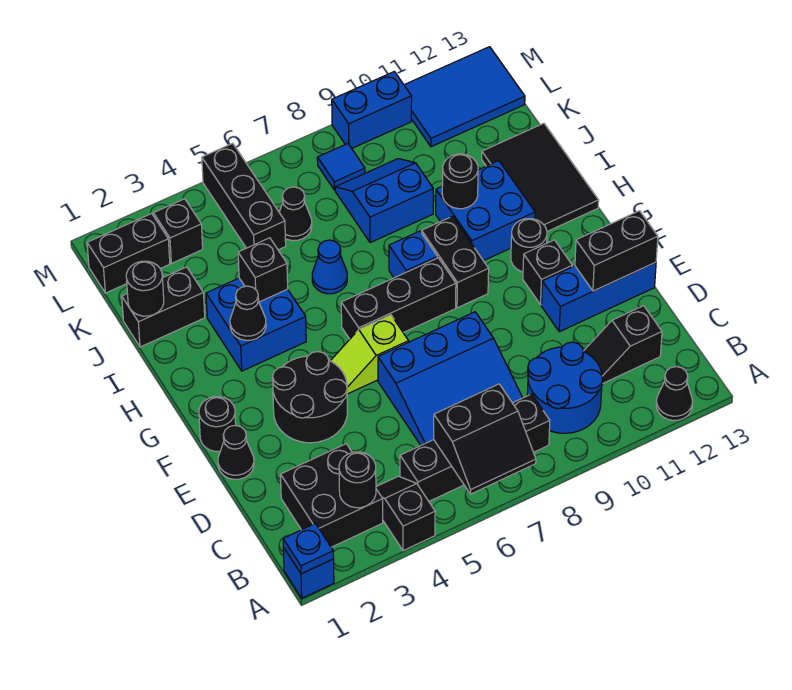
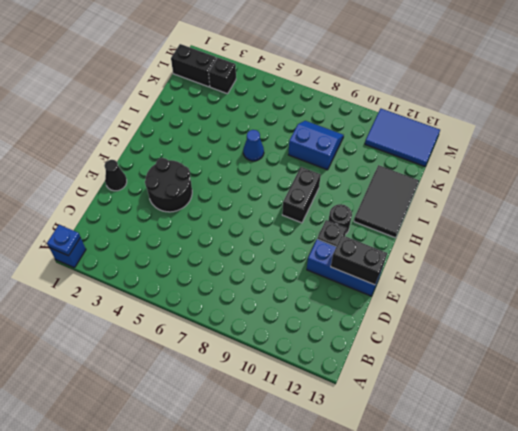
none -> black slope A4:B4 level 1 top A
none -> black cone A12 level 1
none -> black brick B2:C3 level 1
none -> black brick B5:B8 level 1

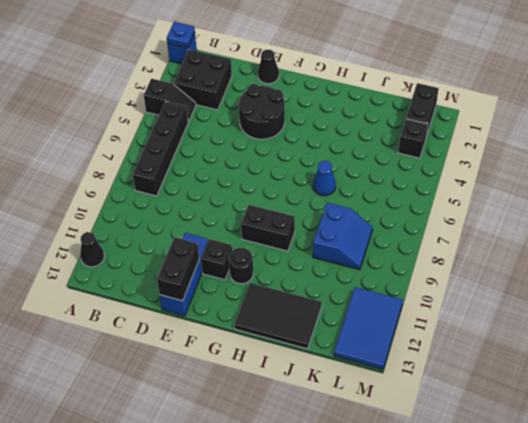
none -> blue round brick B9:C10 level 1
none -> blue slope C6:E8 level 1 top E
none -> black slope C11:C12 level 1 top 12
none -> black round brick F1 level 1

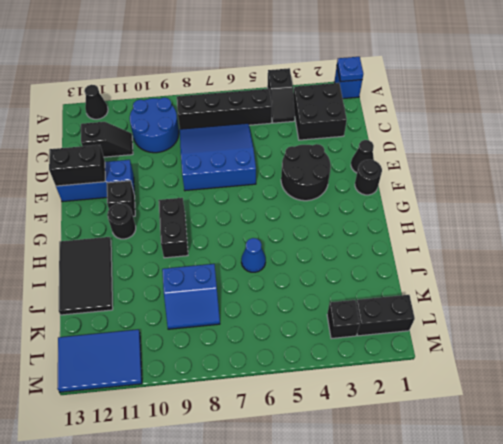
none -> lime slope F5:F6 level 1 top 6
none -> black brick G6:G8 level 1
none -> blue brick H3:I4 level 1
none -> blue brick H8 level 1

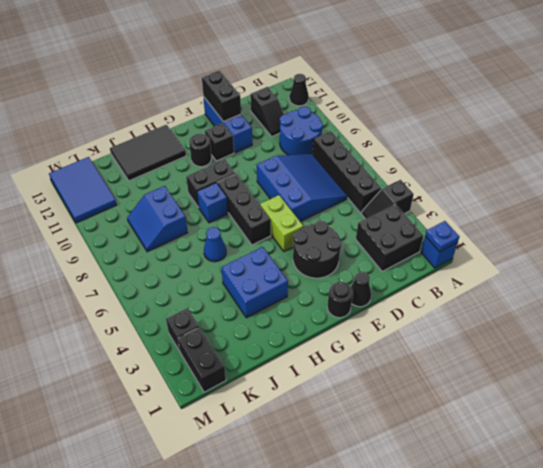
lime brick F5:F6 level 1 -> lime slope F5:F6 level 1 top 6
none -> blue brick H10:I11 level 1
none -> black brick J1:J2 level 1
none -> black brick K5:M5 level 1
none -> black cone K6 level 1

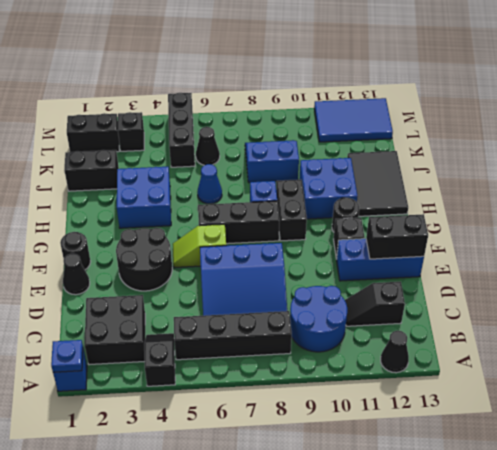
none -> blue tile L8 level 1
none -> blue brick M9:M10 level 1
none -> black slope A6:B7 level 2 top B
none -> black round brick B3 level 2

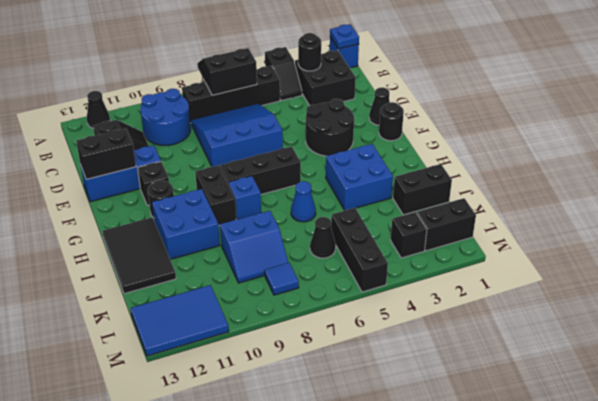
none -> lime slope F5:F6 level 1 top 6
none -> blue brick M9:M10 level 1
none -> black cone H3 level 2
none -> black brick I4 level 2

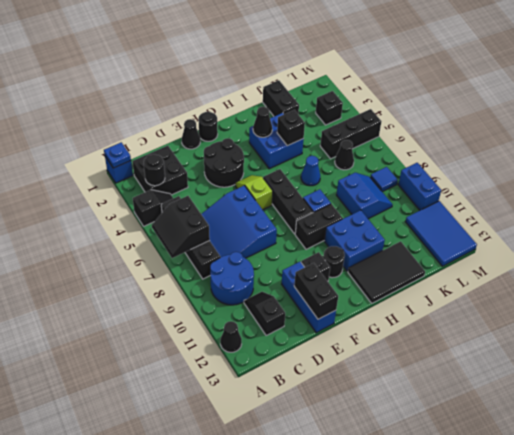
none -> black brick L1:L2 level 1
none -> black round brick I10 level 2
none -> black round brick J1 level 2

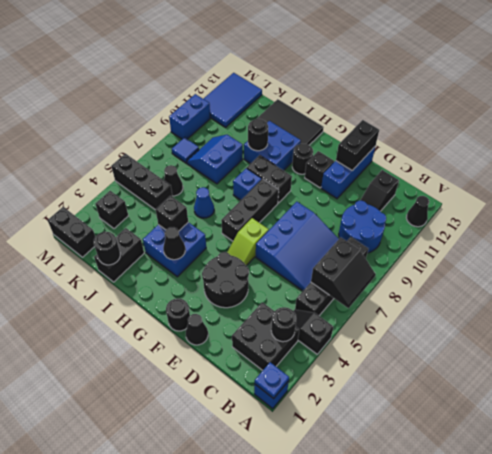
black brick L1:M1 level 1 -> black brick L1:L2 level 1

